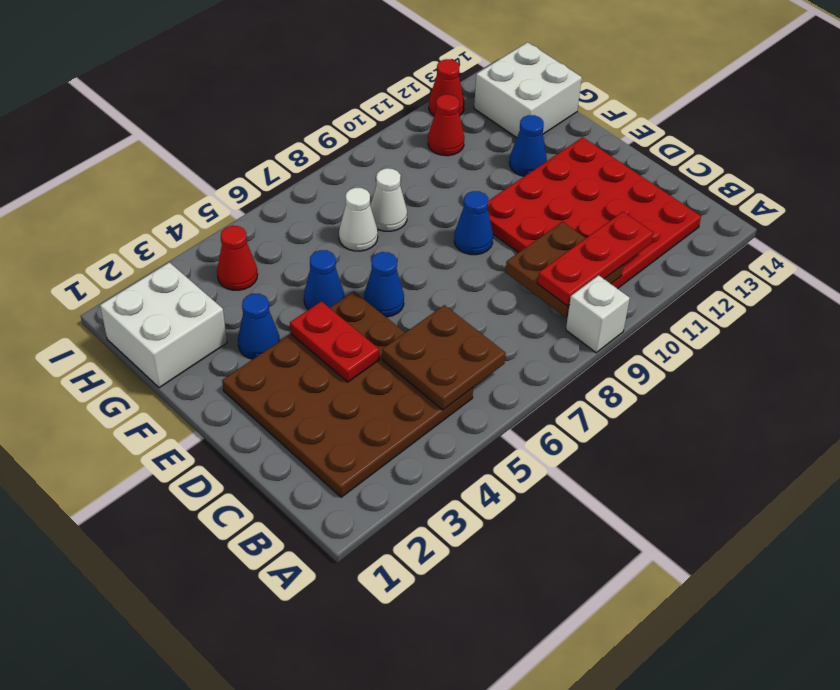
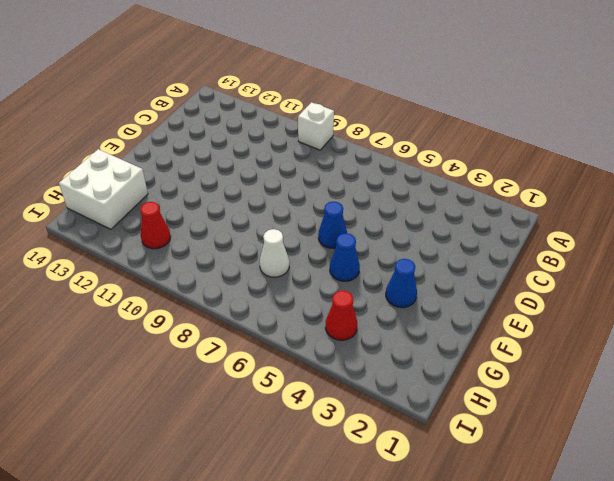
none -> brown plate B2:E5 level 1
none -> red plate B10:E13 level 1
none -> blue cone E9 level 1

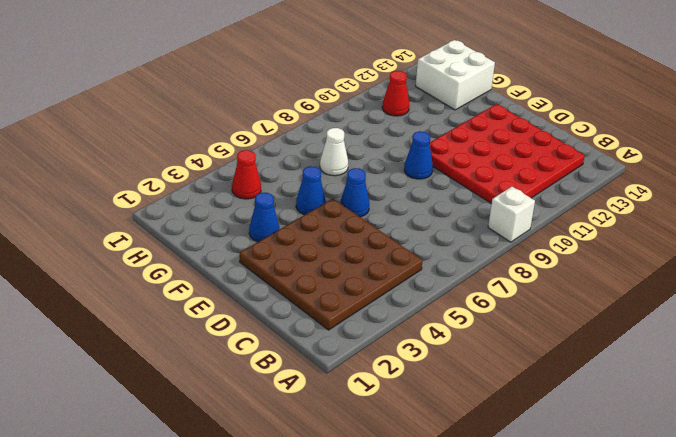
none -> blue cone F12 level 1
none -> white brick G1:H2 level 1
none -> white cone G8 level 1

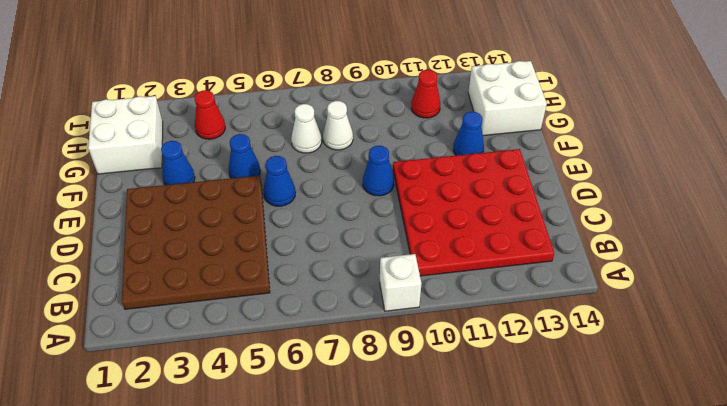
none -> red cone I12 level 1
none -> brown plate B5:C6 level 2
none -> brown plate B9:C10 level 2

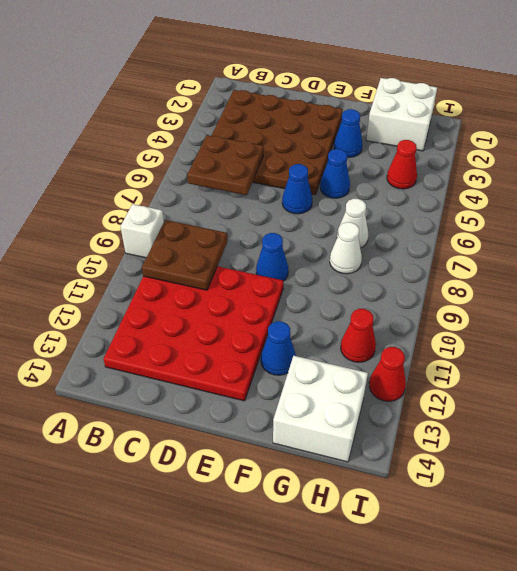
none -> red plate D4:E4 level 2
none -> red plate B9:B11 level 3

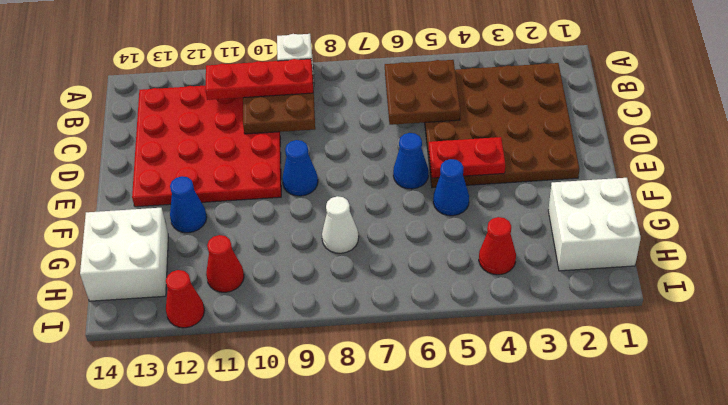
red plate E4:E5 level 2 -> red plate D4:E4 level 2
none -> blue cone F3 level 1
none -> white cone G7 level 1

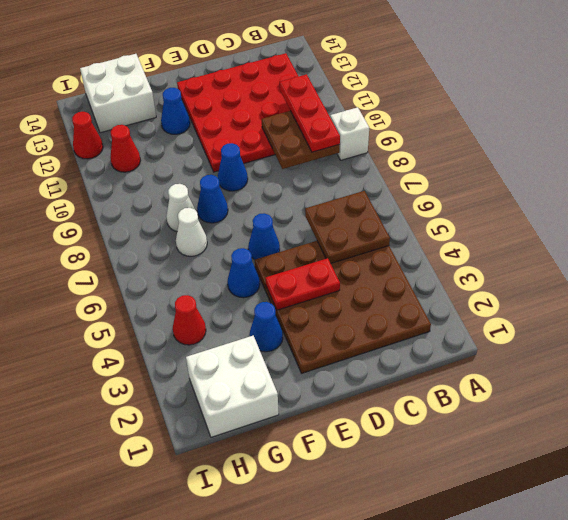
blue cone F8 level 1 -> none

